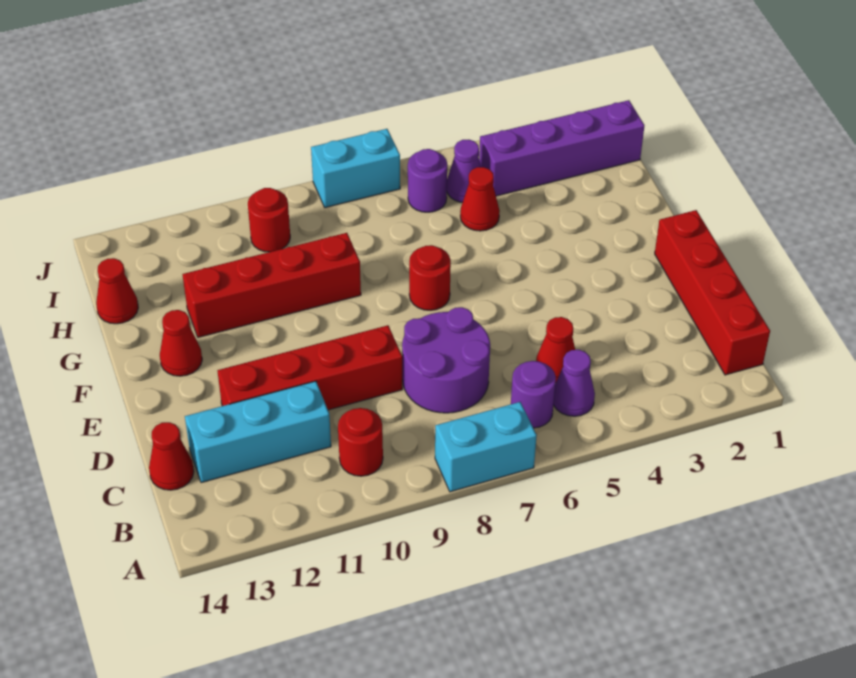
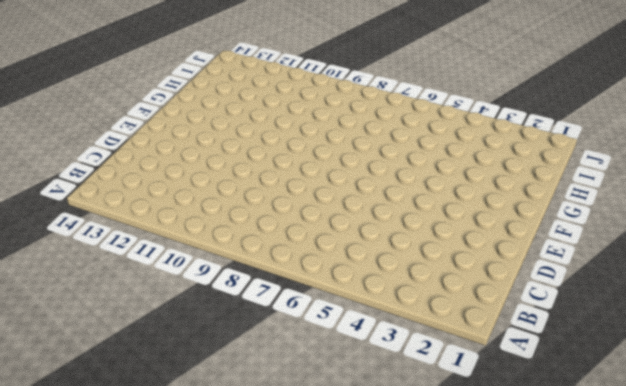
none -> cyan brick A7:A8 level 1
none -> red brick B1:E1 level 1
none -> purple cone B5 level 1

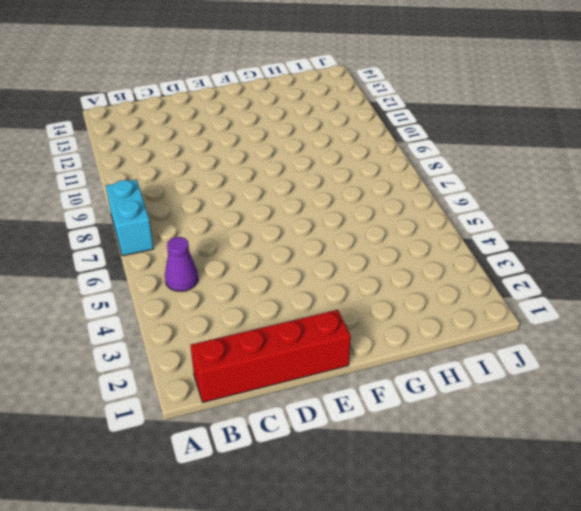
none -> purple round brick B6 level 1
none -> red round brick B10 level 1
none -> red cone C5 level 1

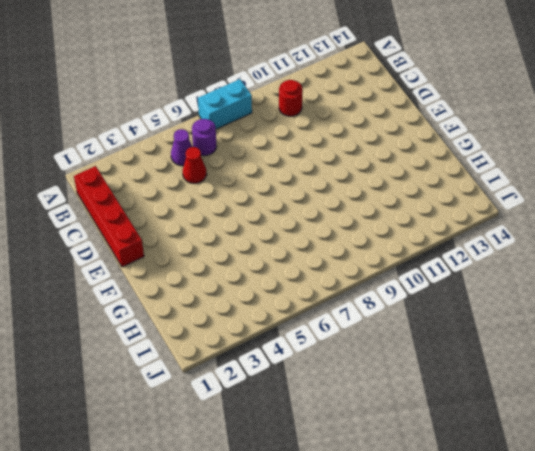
none -> purple round brick C7:D8 level 1
none -> cyan brick C11:C13 level 1
none -> red cone C14 level 1

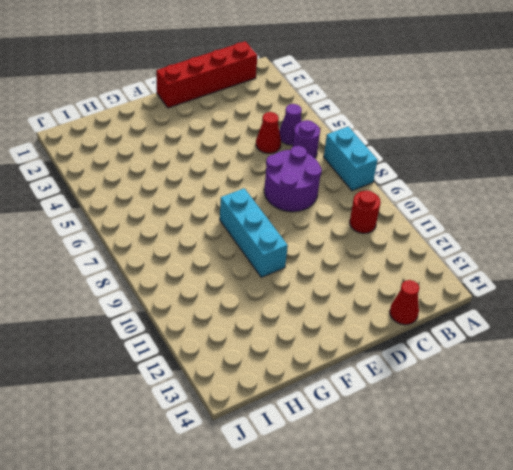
cyan brick F8:F10 level 1 -> cyan brick C11:C13 level 1
none -> red brick D9:D12 level 1
none -> red round brick F7 level 1
none -> red cone F13 level 1

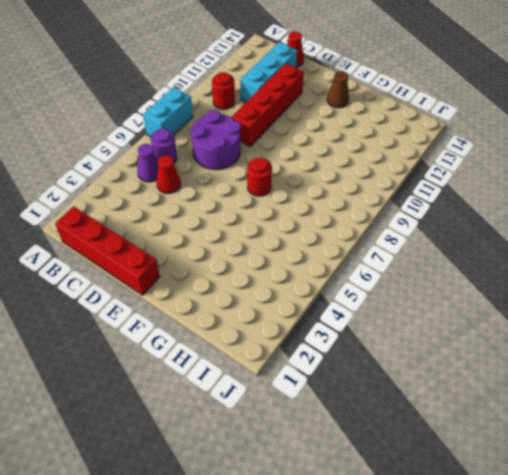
brown cone F13 level 1 -> red cone F13 level 1
none -> red brick G9:G12 level 1
none -> red cone H5 level 1
none -> red cone H14 level 1

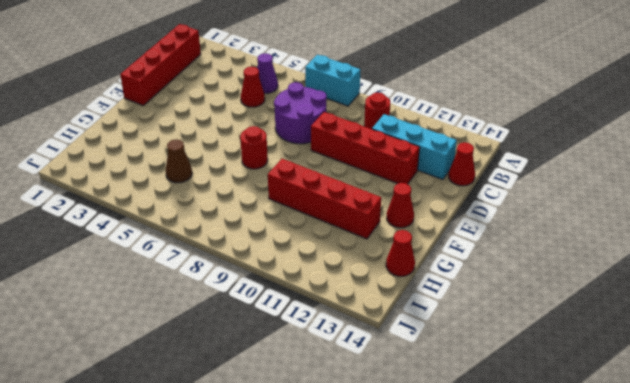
brown cone H5 level 1 -> red cone H5 level 1
none -> purple round brick B6 level 1
none -> purple brick I1:I4 level 1
none -> purple cone I5 level 1

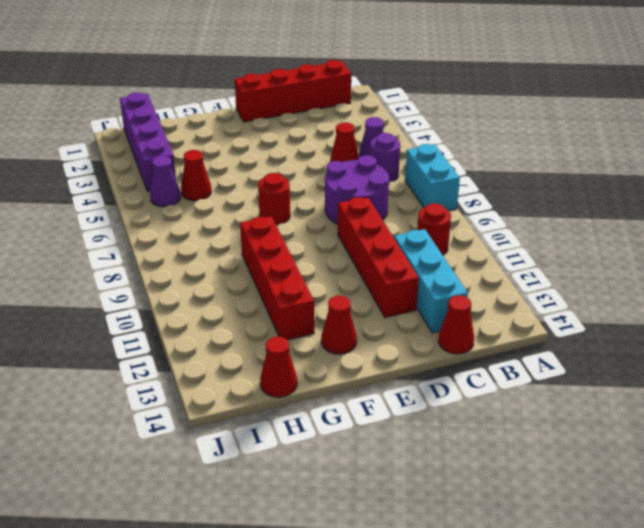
none -> purple round brick I6 level 1
none -> red round brick I10 level 1
none -> cyan brick J7:J8 level 1

